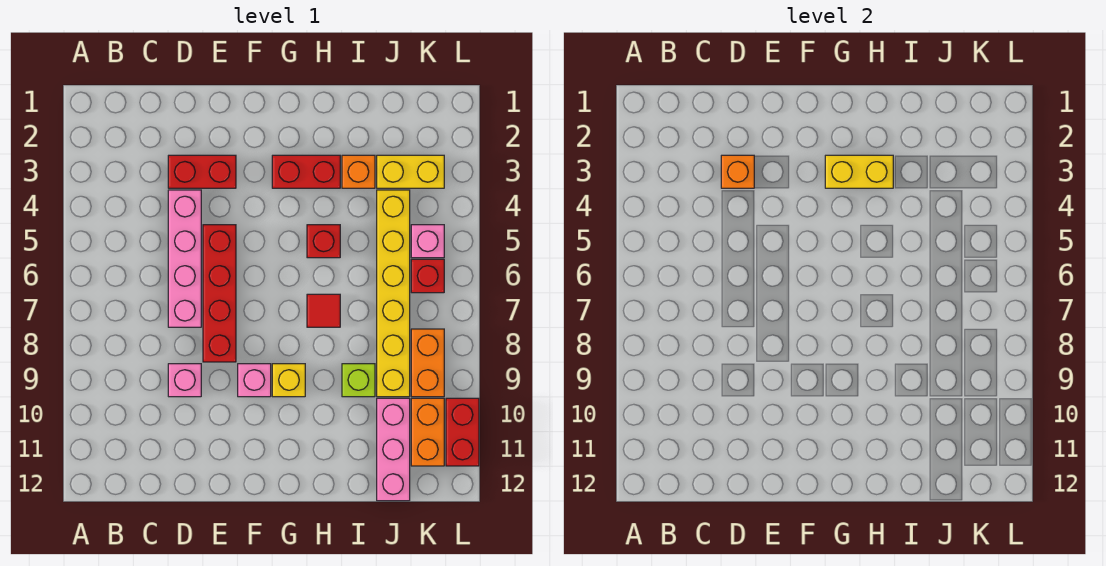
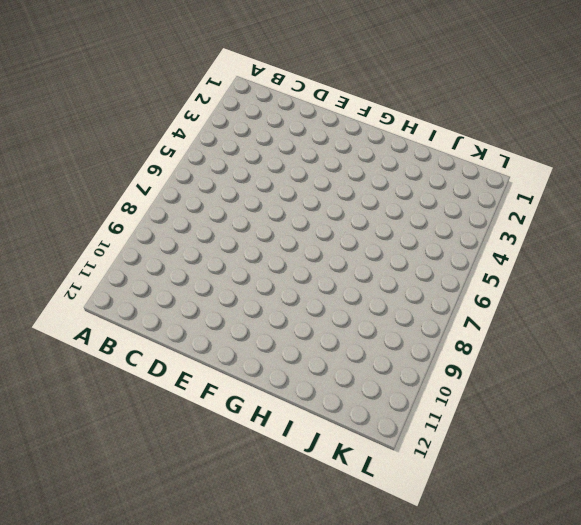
none -> red brick D3:E3 level 1
none -> pink brick D4:D7 level 1
none -> pink brick D9 level 1

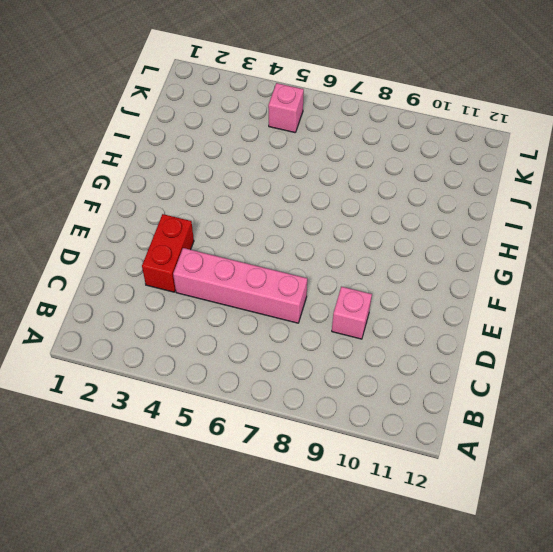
none -> red brick E5:E8 level 1
none -> pink brick F9 level 1
none -> red brick G3:H3 level 1

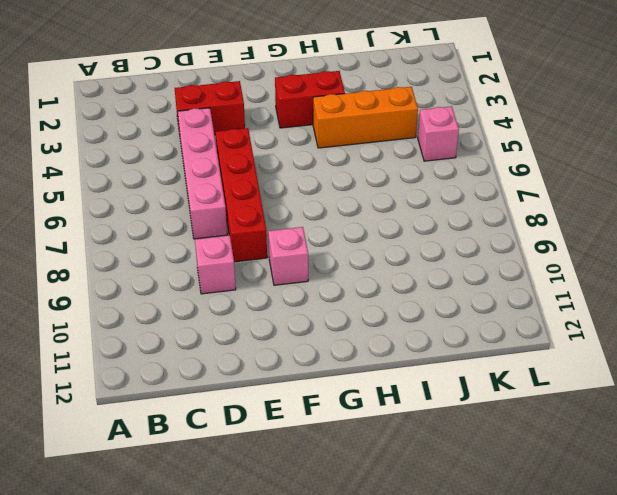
orange brick H4:J4 level 1 -> yellow brick J4:J9 level 1
none -> yellow brick G9 level 1
none -> red brick H5 level 1
none -> red tile H7 level 1

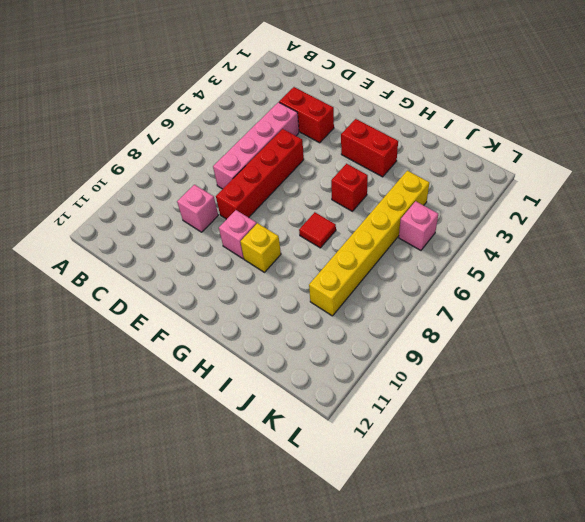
none -> orange brick I3 level 1
none -> lime brick I9 level 1
none -> yellow brick J3:K3 level 1

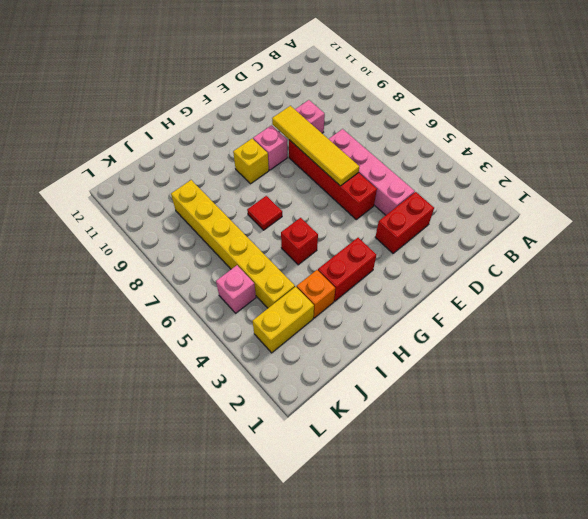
yellow tile E6:E9 level 2 -> none
none -> lime brick I9 level 1
none -> pink brick J10:J12 level 1
none -> red brick K6 level 1

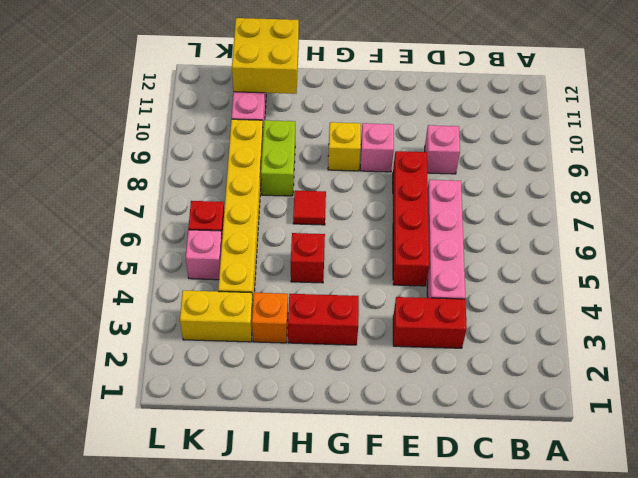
lime brick I8:I9 level 1 -> lime brick I9 level 1
yellow brick I11:J12 level 2 -> none
none -> orange brick K8:K9 level 1
none -> orange brick K10:K11 level 1
none -> red brick L10:L11 level 1

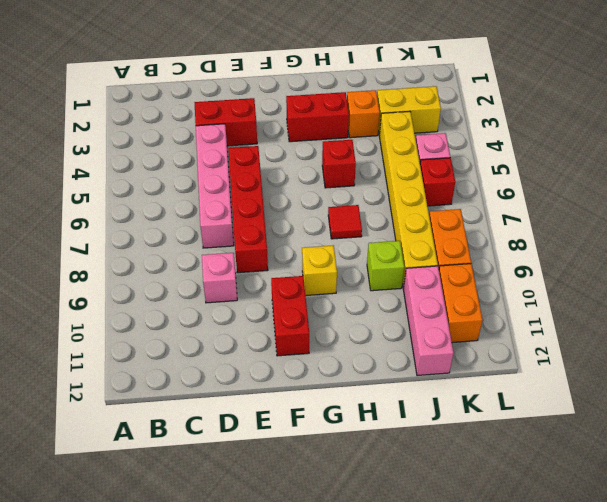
red brick F10:F11 level 1 -> red brick L10:L11 level 1
none -> pink brick F9 level 1
none -> orange brick D3 level 2
none -> yellow brick G3:H3 level 2

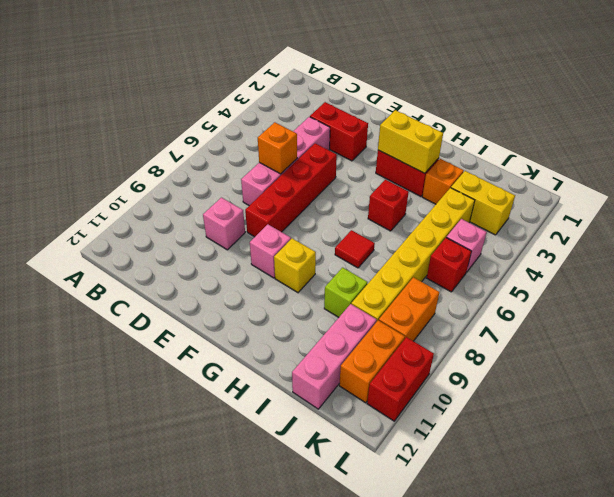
orange brick D6 level 2 -> orange brick D3 level 2

